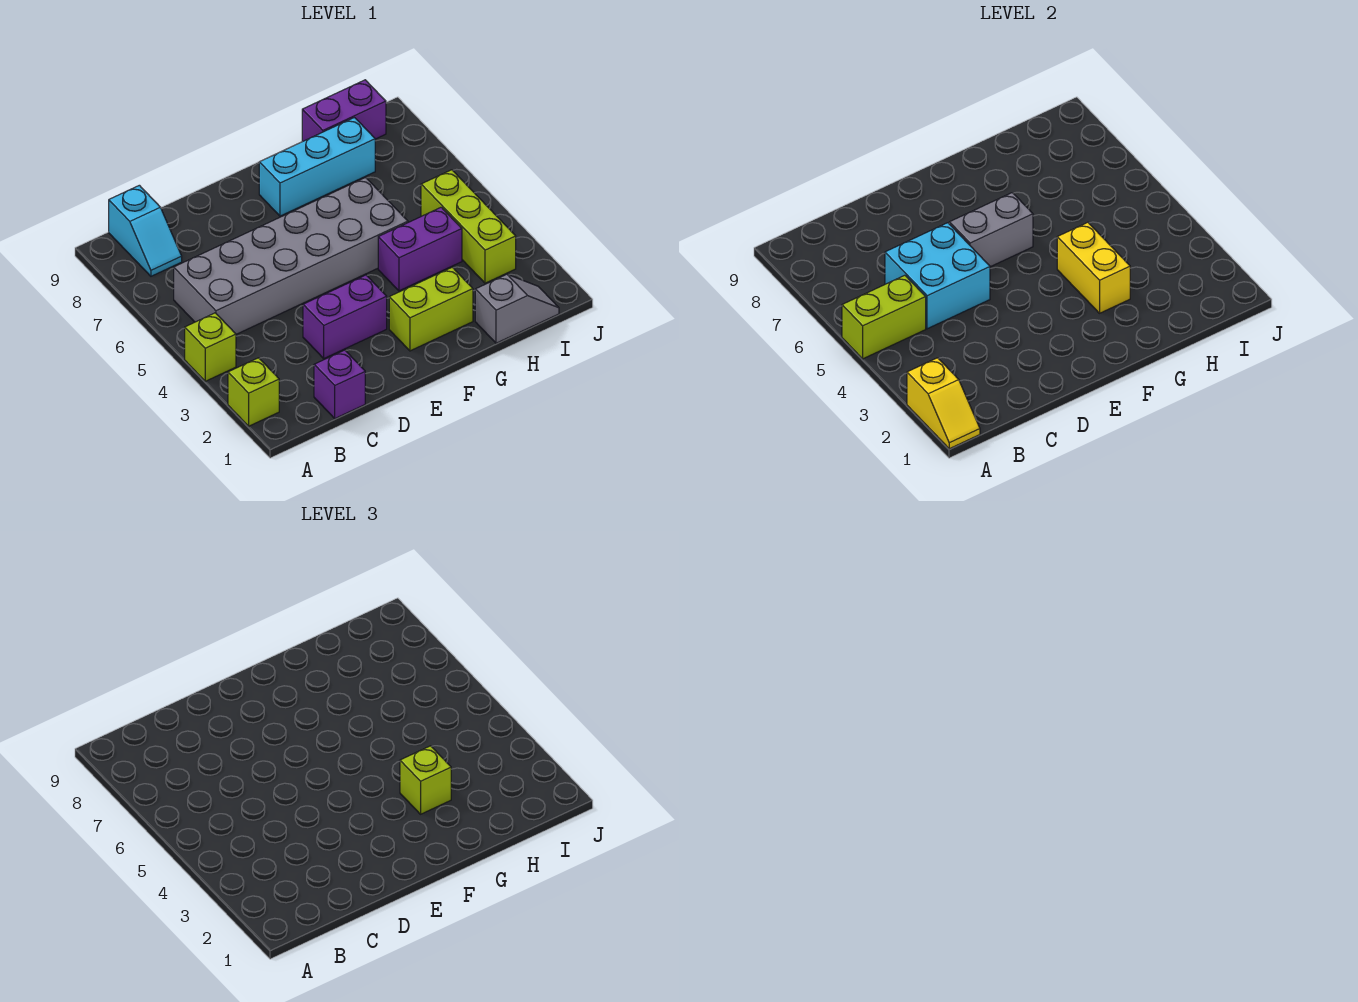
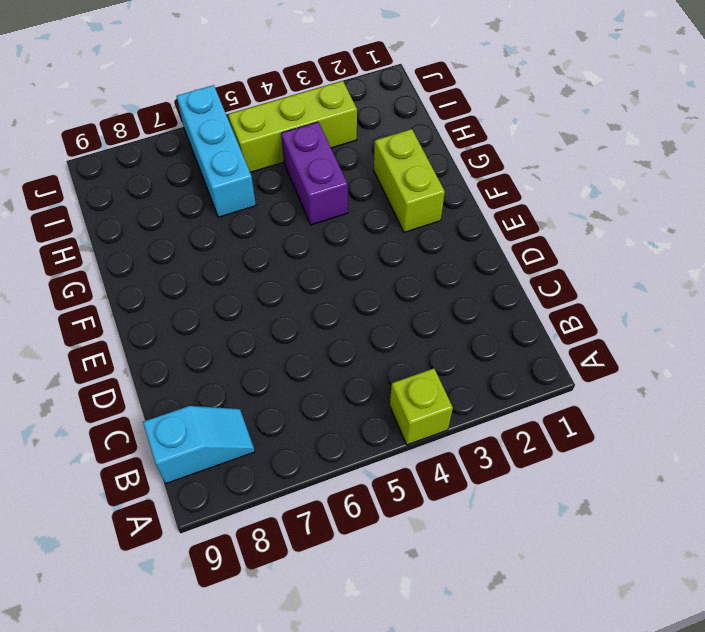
cyan brick H6:J6 level 1 -> cyan brick F8:H8 level 1
none -> lime brick A2 level 1
none -> grey brick B5:G6 level 1
none -> purple brick C1 level 1

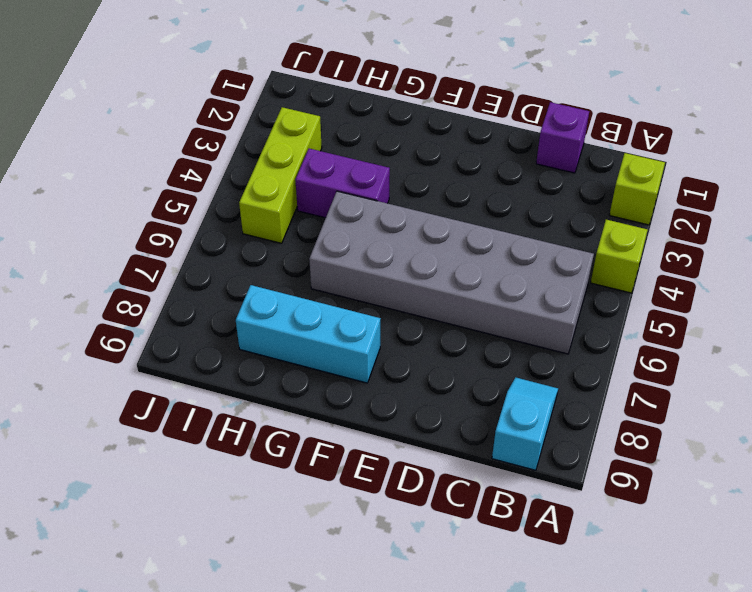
none -> purple brick D3:E3 level 1
none -> lime brick F2:G2 level 1
none -> grey slope H1:I1 level 1 top H

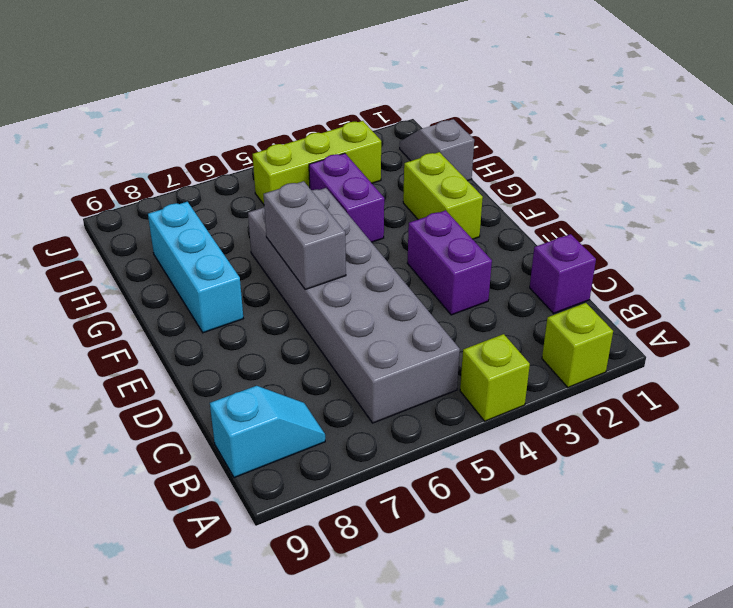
none -> purple brick H9:I9 level 1
none -> yellow slope A1:A2 level 2 top 2
none -> lime brick A5:B5 level 2

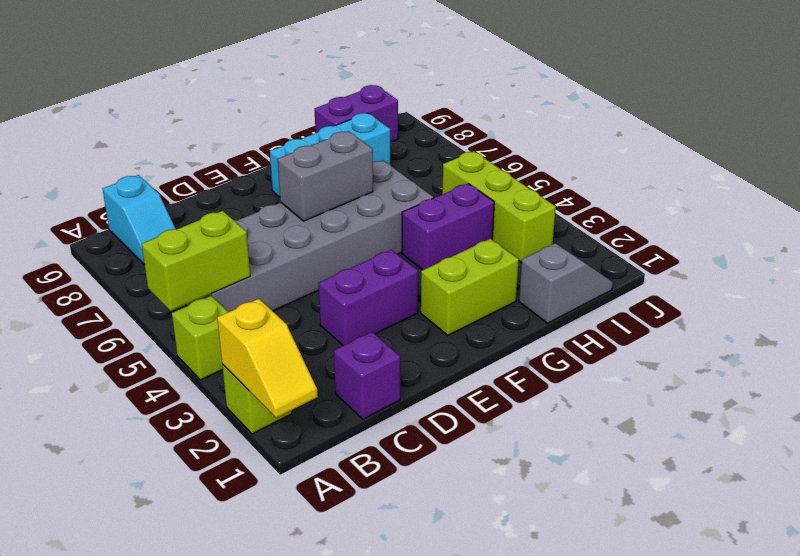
none -> cyan brick C5:D6 level 2
none -> yellow brick G3:G4 level 2
none -> lime brick G3 level 3

